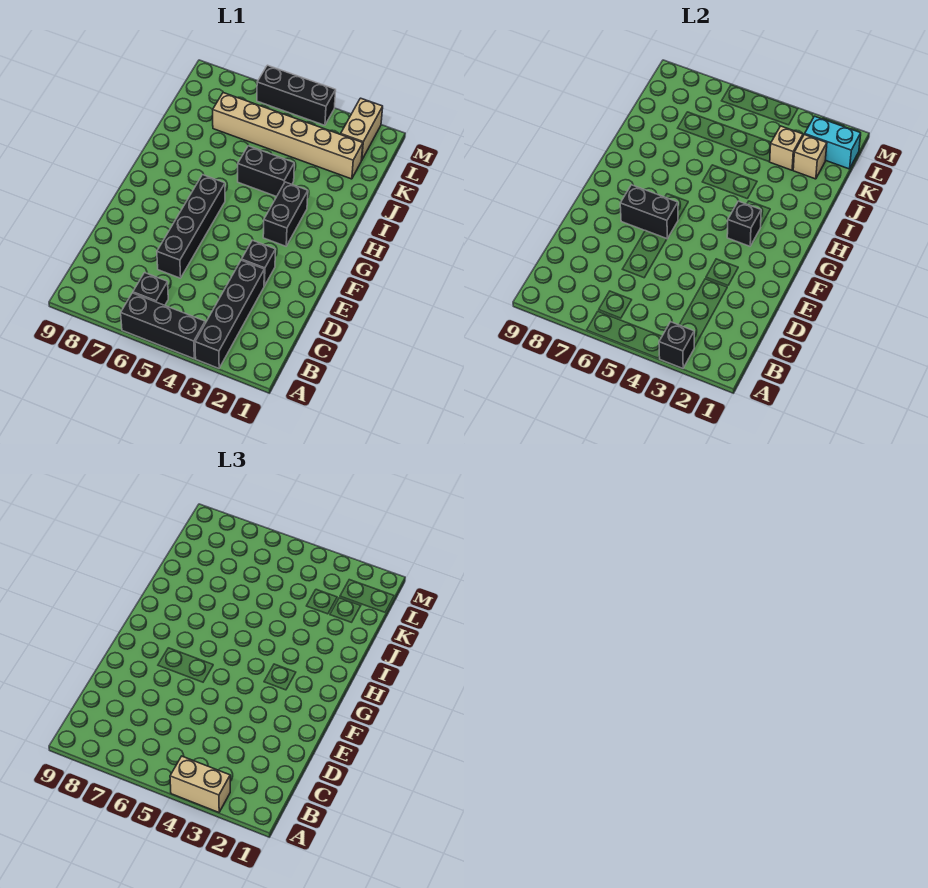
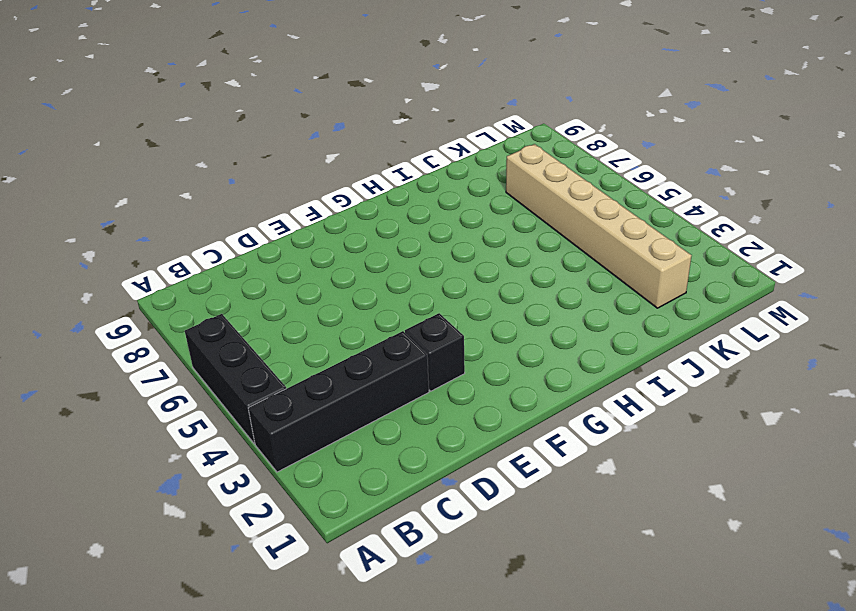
none -> black brick B6 level 1
none -> black brick D6:G6 level 1
none -> black brick G3:H3 level 1

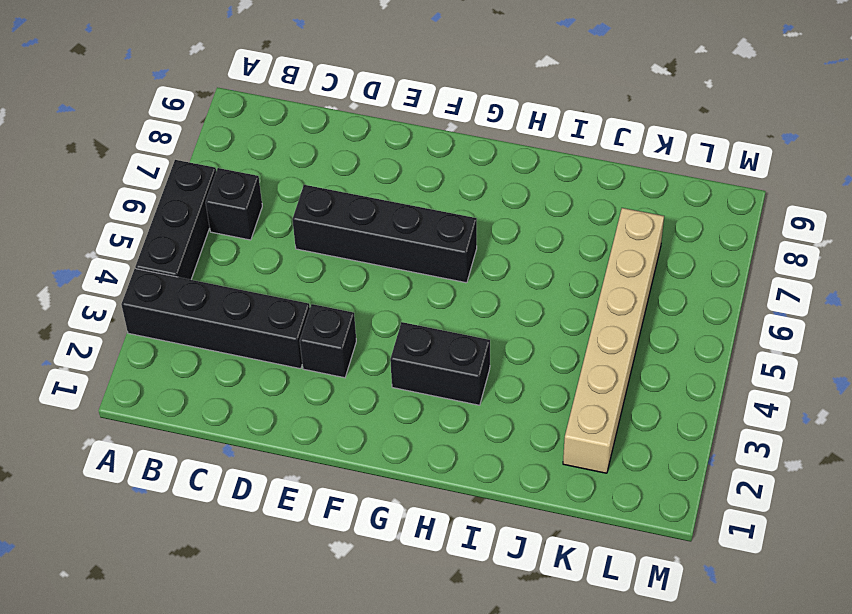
none -> black brick I4:I5 level 1
none -> tan brick L2:M2 level 1
none -> black brick M4:M6 level 1

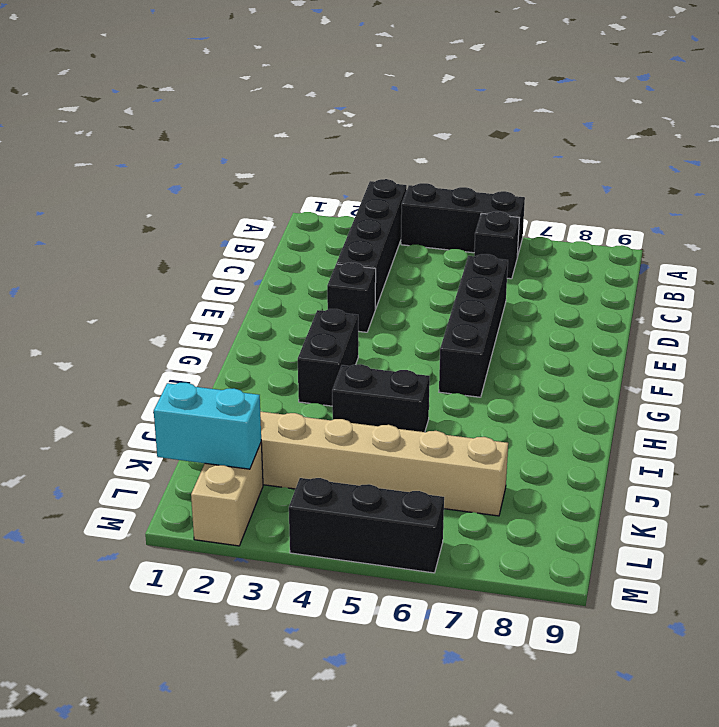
none -> black brick A3 level 2
none -> black brick F6:F7 level 2
none -> black brick G3 level 2

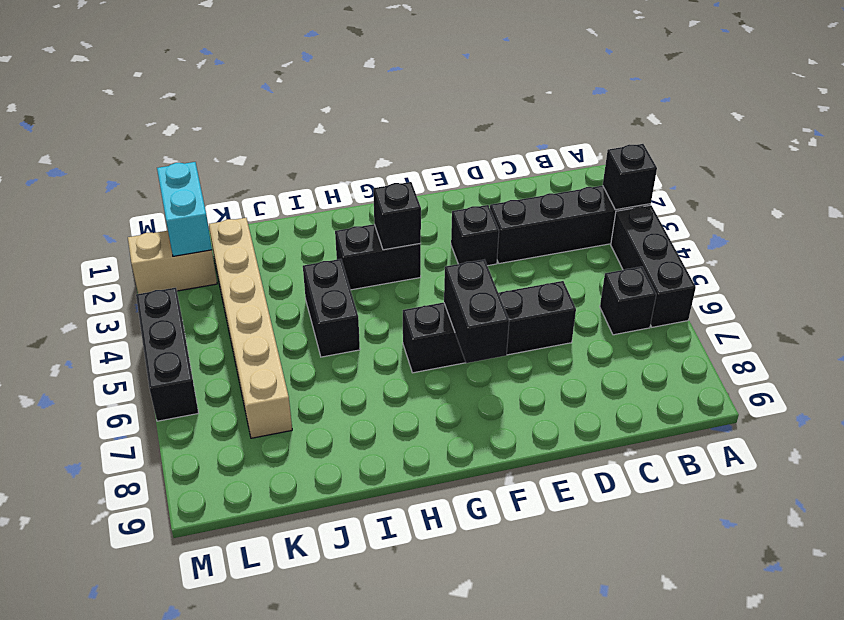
none -> tan brick K2 level 2
none -> tan brick K3 level 2
none -> tan brick A3:A4 level 3

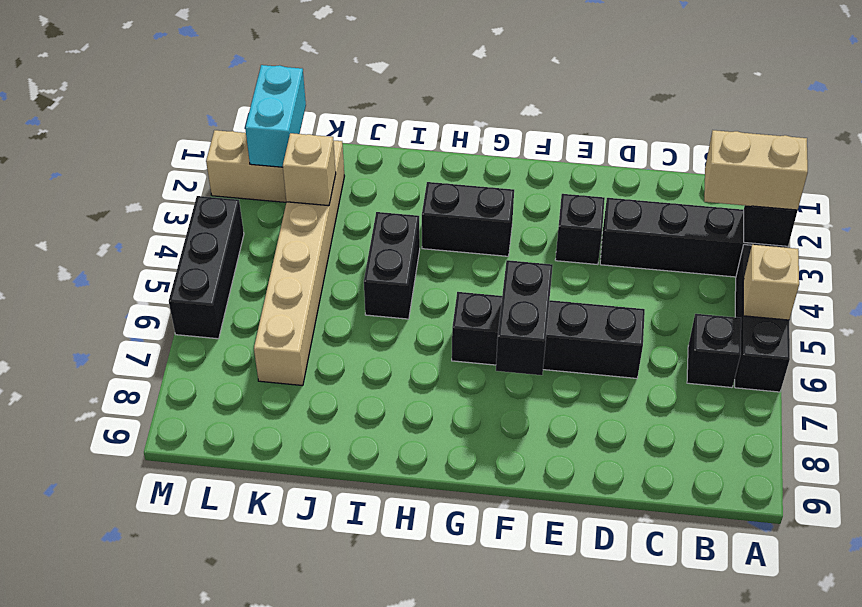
tan brick A3:B3 level 3 -> tan brick A3:A4 level 3
tan brick A5 level 2 -> tan brick K2 level 2
none -> black brick G3 level 2

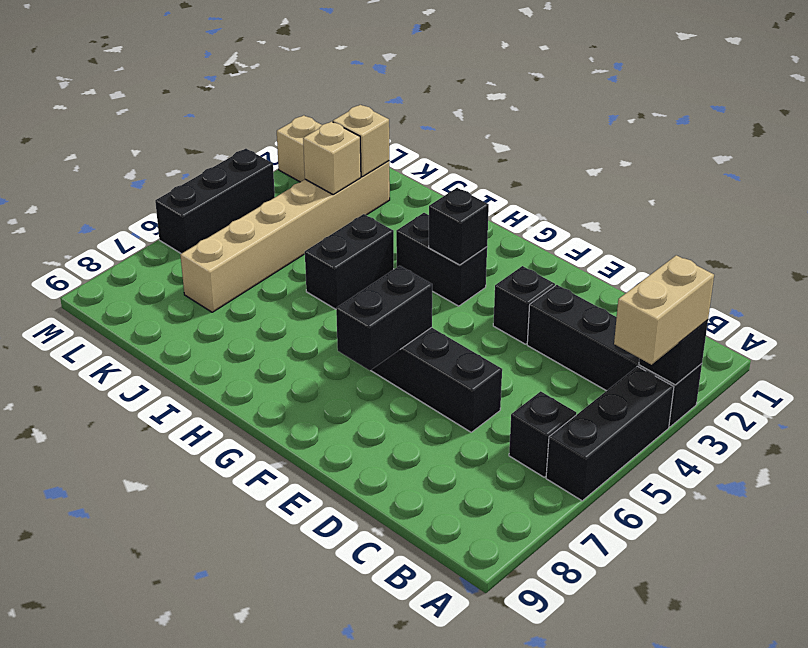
none -> cyan brick L1:L2 level 2

